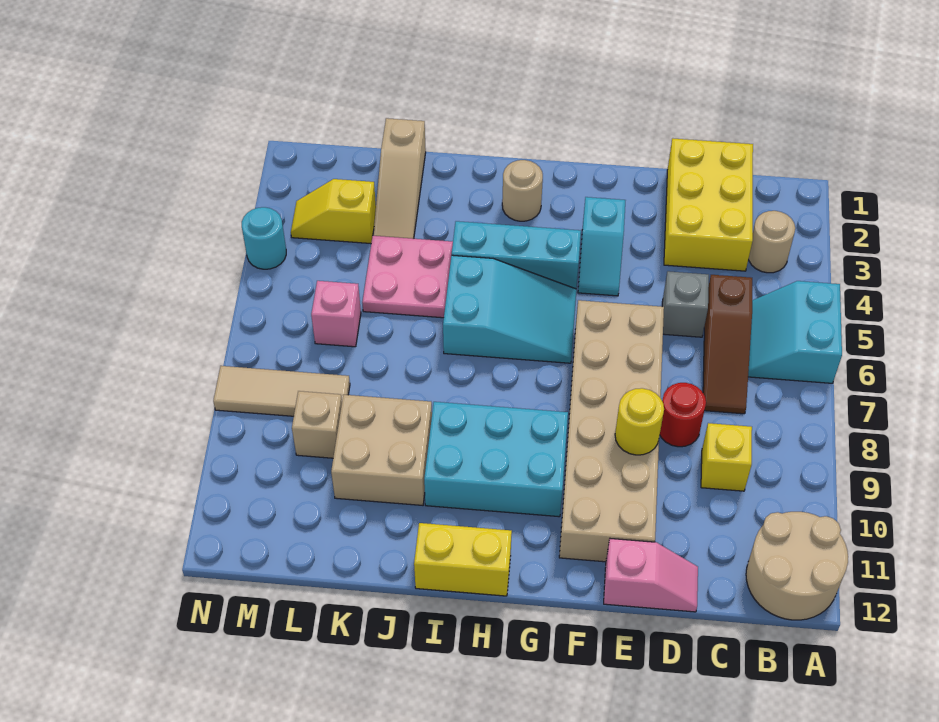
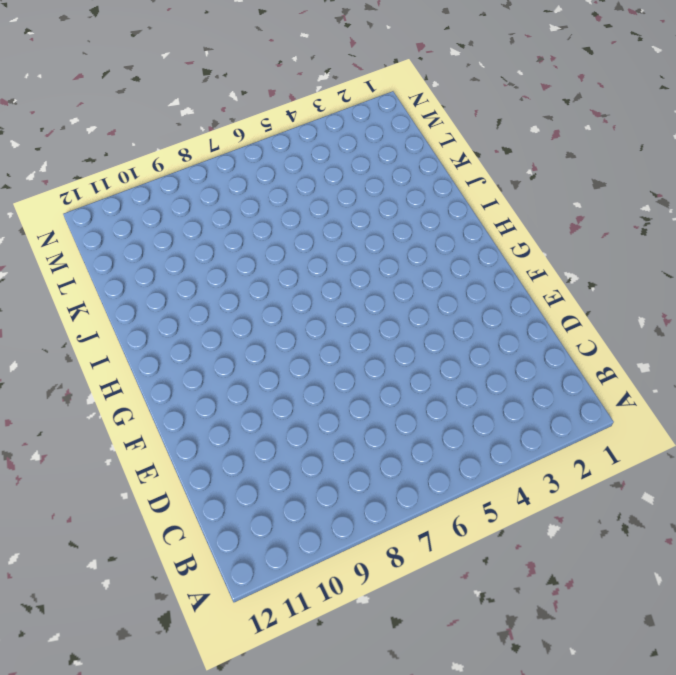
none -> cyan slope A5:B6 level 1 top A
none -> tan round brick A11:B12 level 1
none -> tan round brick B3 level 1

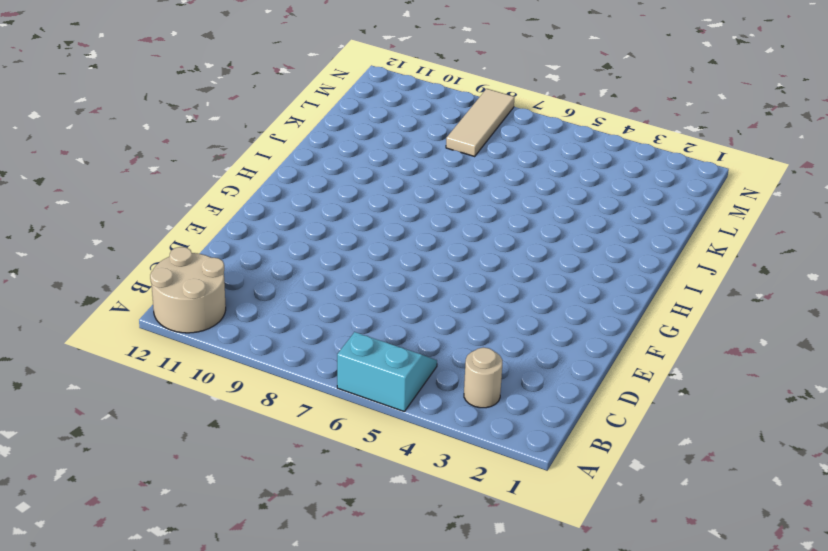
none -> yellow brick C1:D3 level 1
none -> brown slope C5:C7 level 1 top 5
none -> yellow brick C9 level 1

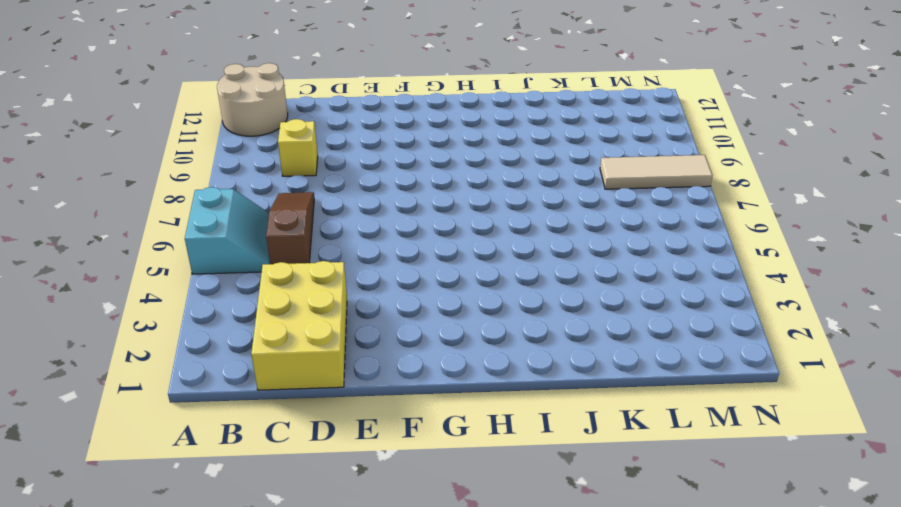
none -> tan round brick B3 level 1
none -> grey brick D5 level 1
none -> red round brick D8 level 1

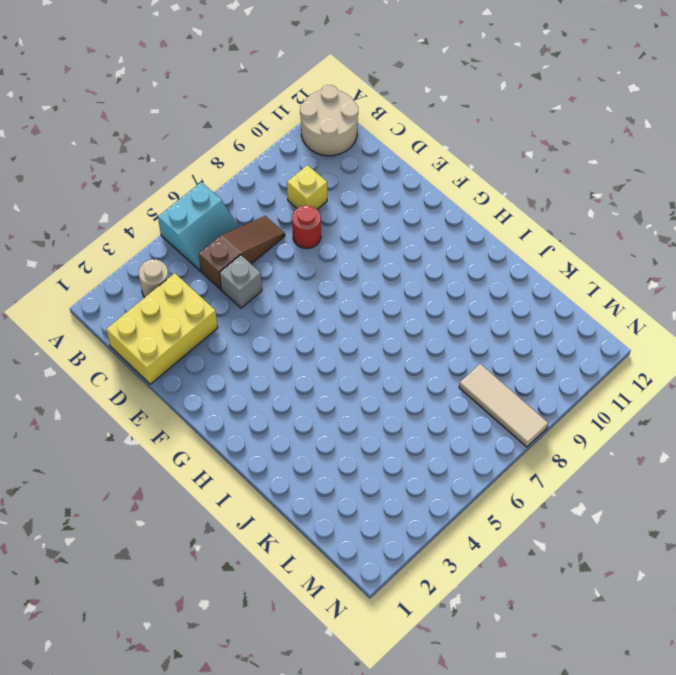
none -> pink slope D12:E12 level 1 top E
none -> tan brick E6:F11 level 1
none -> cyan slope F3:F4 level 1 top 3

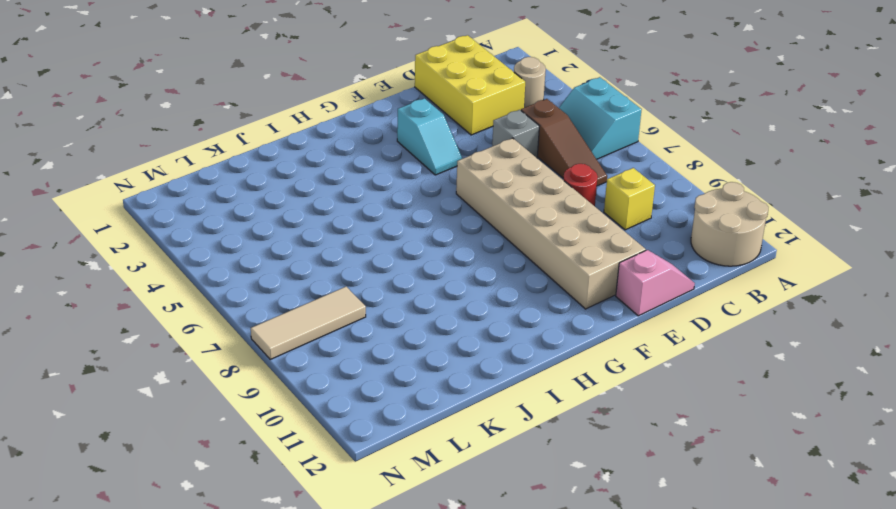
none -> cyan brick G4:I4 level 1
none -> cyan slope G5:I6 level 1 top I
none -> cyan brick G9:I10 level 1

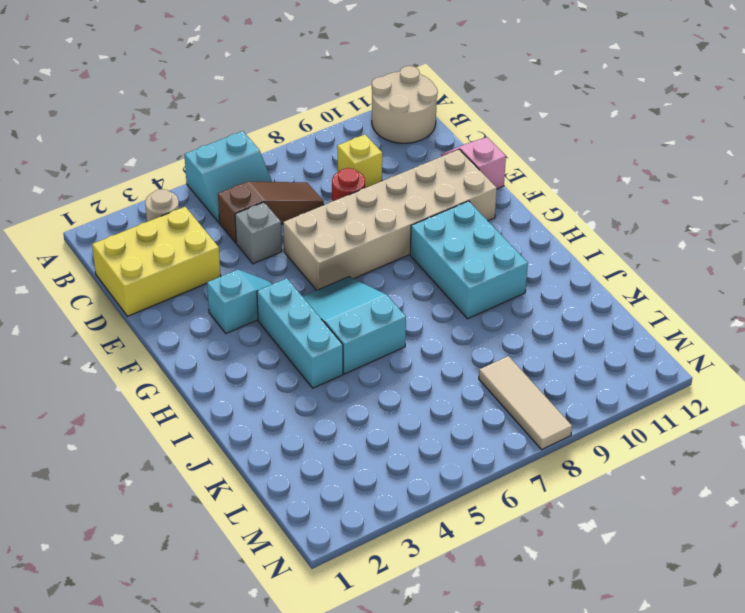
none -> tan round brick H2 level 1
none -> yellow brick H12:I12 level 1
none -> pink plate J4:K5 level 1

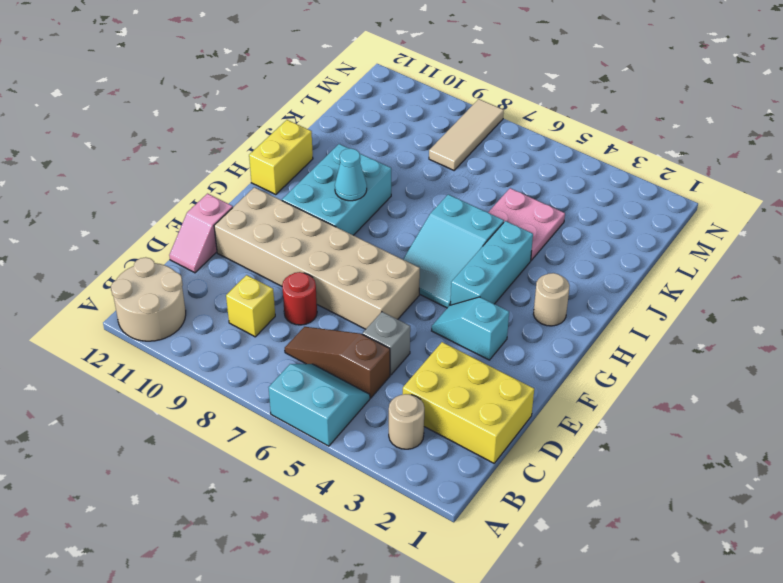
cyan cone H9 level 2 -> none
none -> tan brick J9:K10 level 1
none -> tan slope K1:K3 level 1 top 1
none -> yellow slope L3:M3 level 1 top L

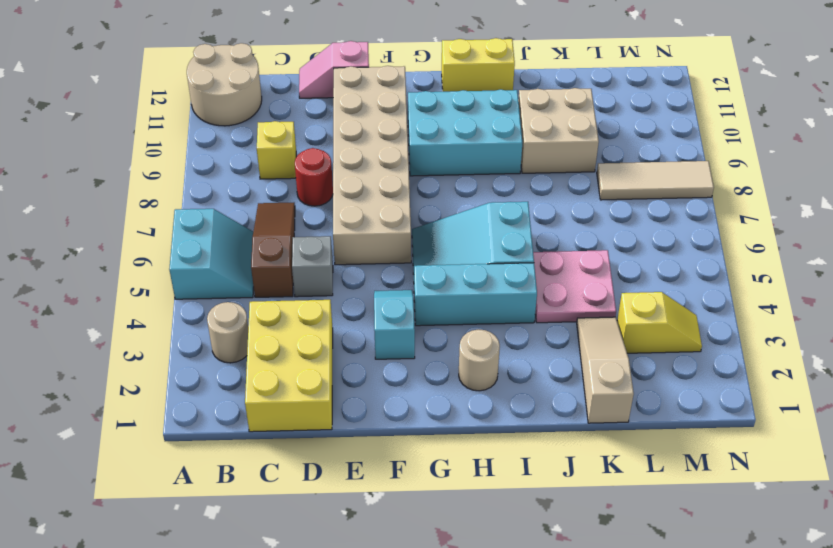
none -> pink brick L6 level 1
none -> tan brick L9 level 1
none -> cyan round brick N4 level 1

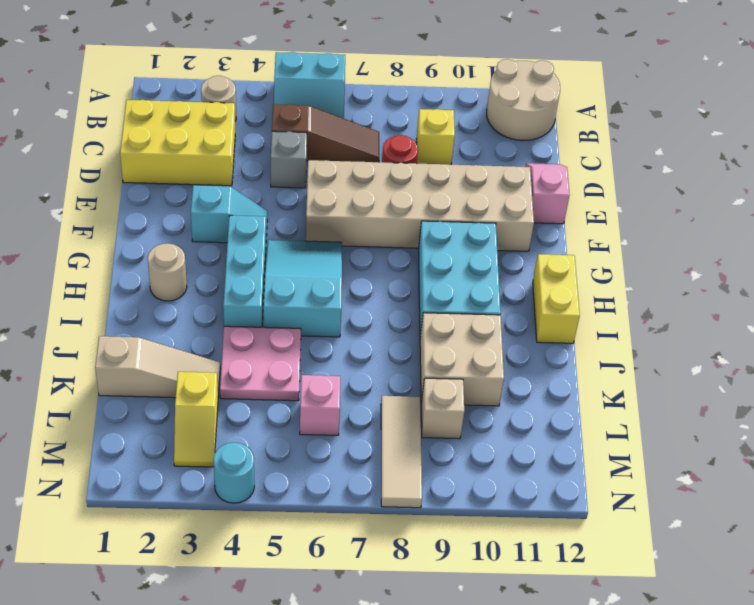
none -> yellow round brick E9 level 2

